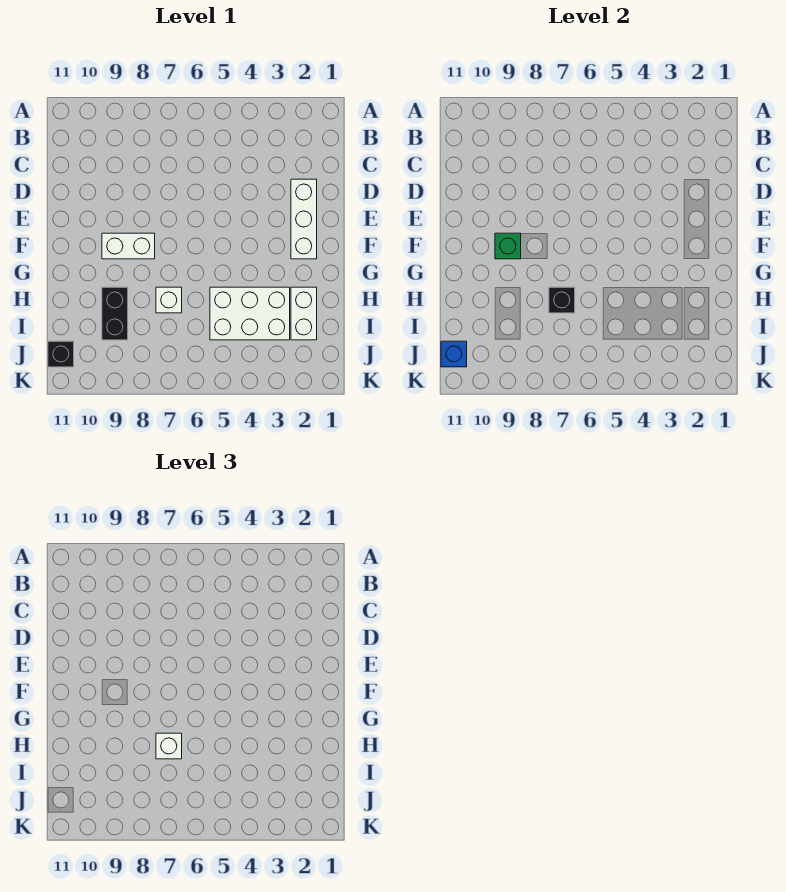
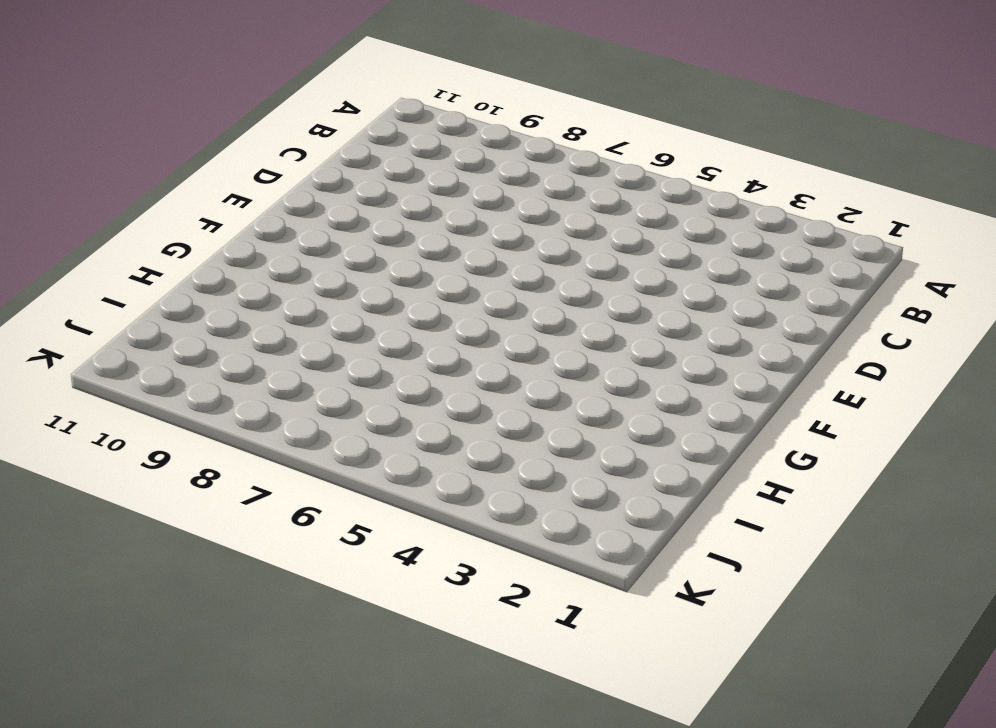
none -> white brick D2:F2 level 1
none -> white brick F8:F9 level 1

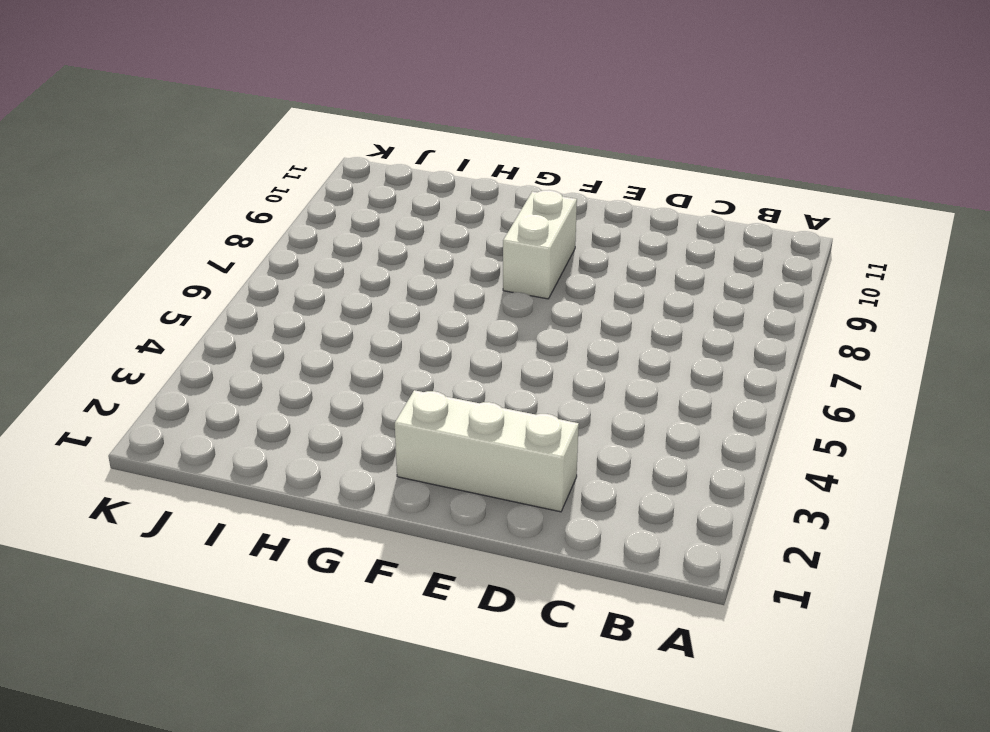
none -> white brick H2:I2 level 1
none -> white brick H3:I5 level 1

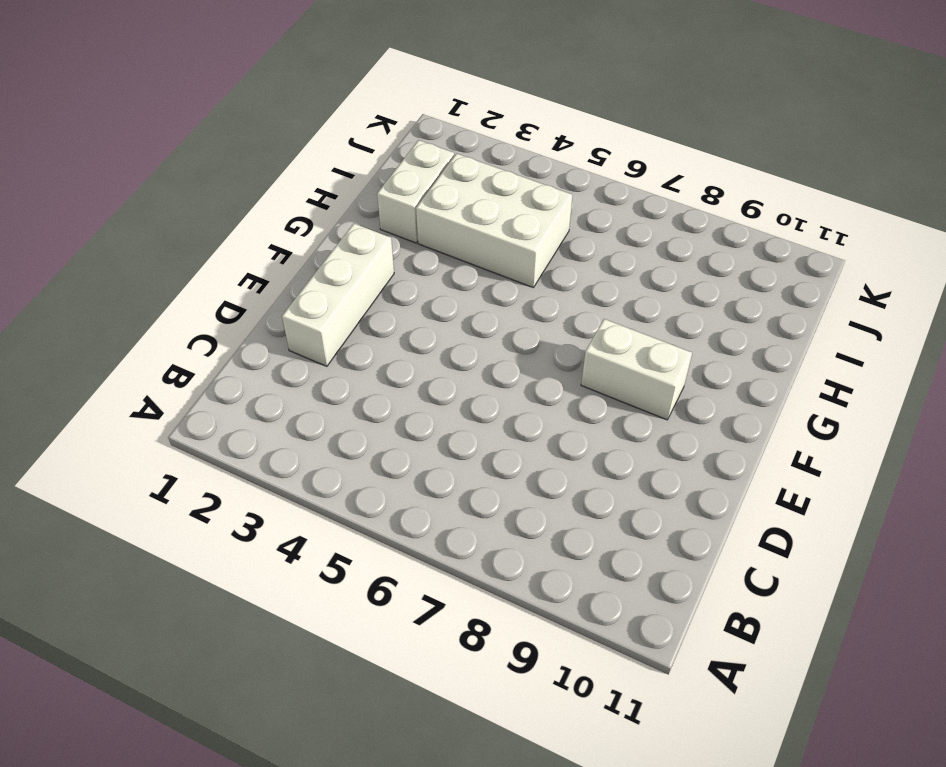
none -> white brick H7 level 1
none -> black brick H9:I9 level 1

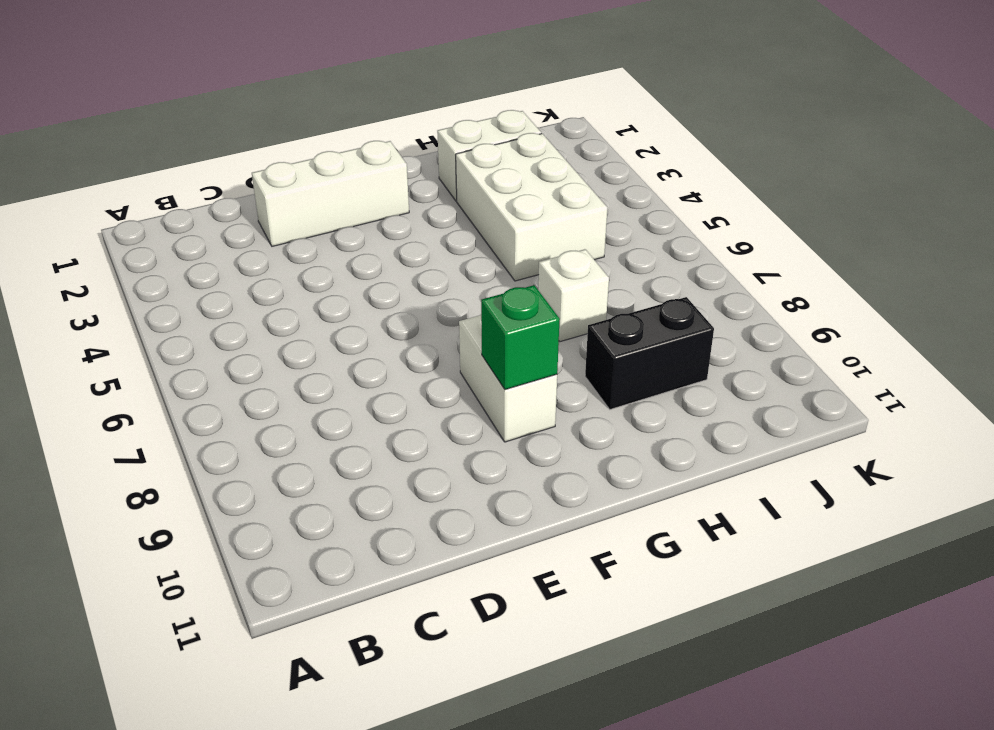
none -> black brick J11 level 1
none -> black brick H7 level 2

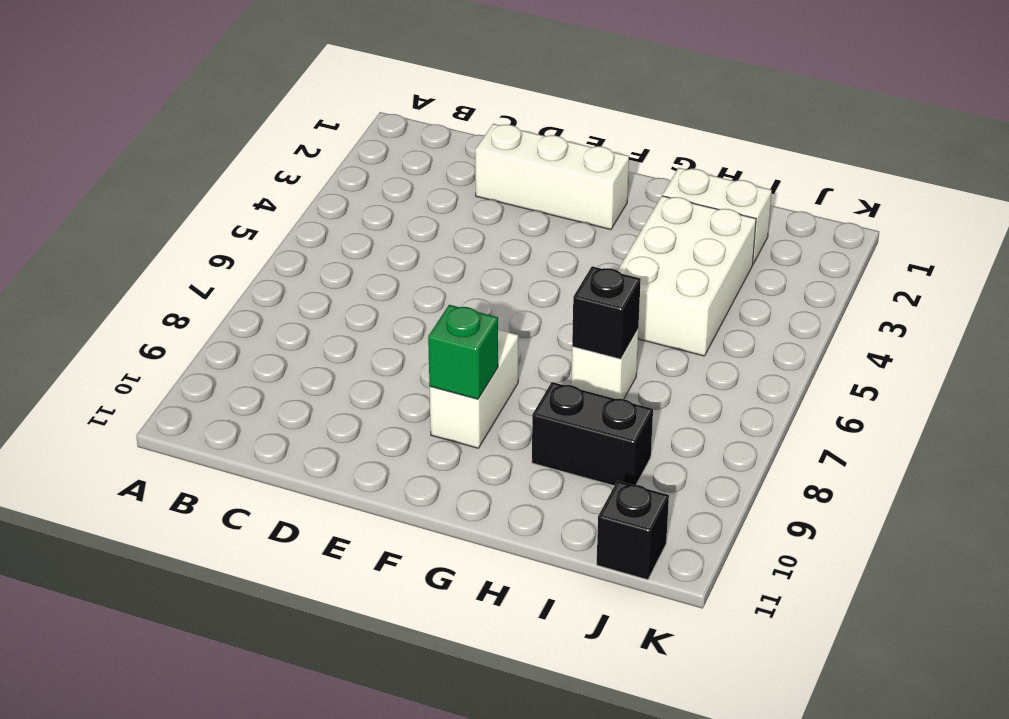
none -> blue brick J11 level 2
none -> white brick H7 level 3

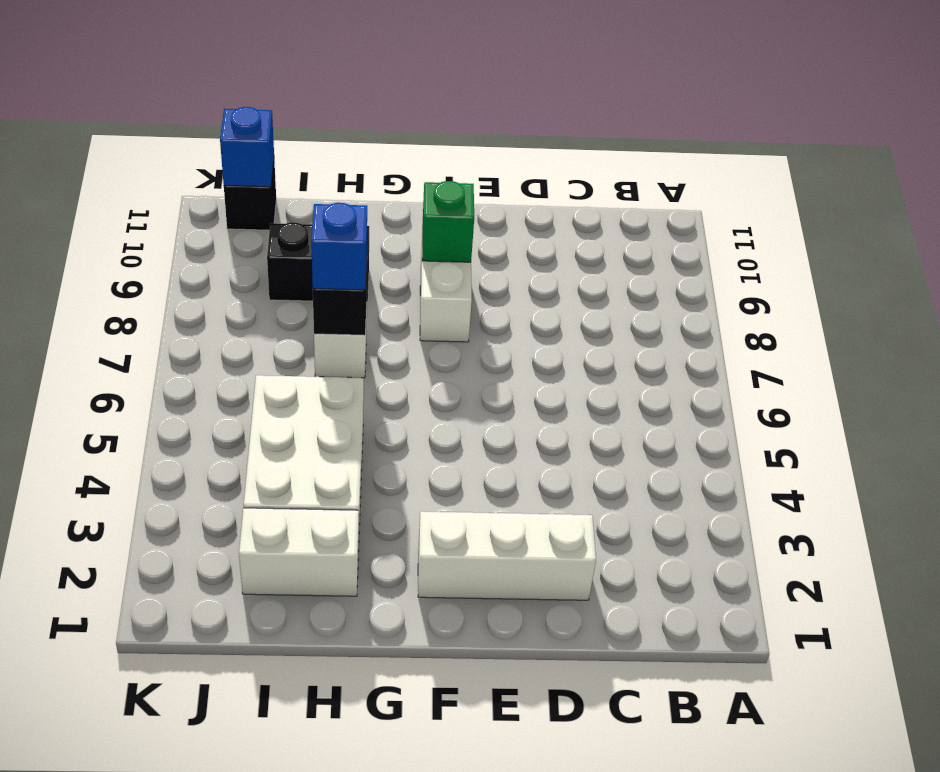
blue brick H7 level 3 -> white brick H7 level 3

